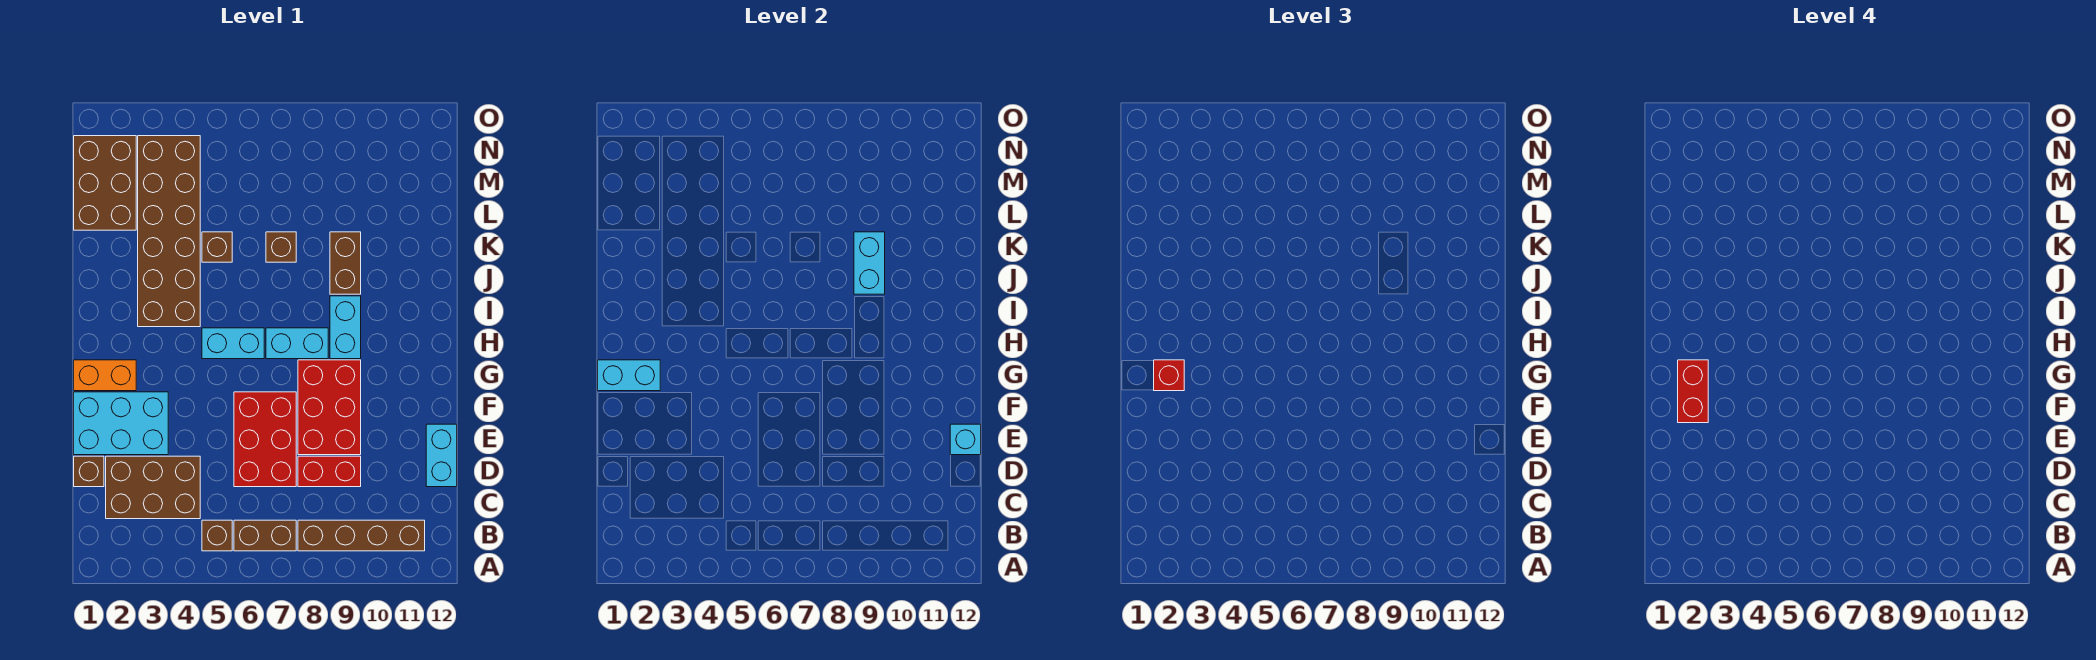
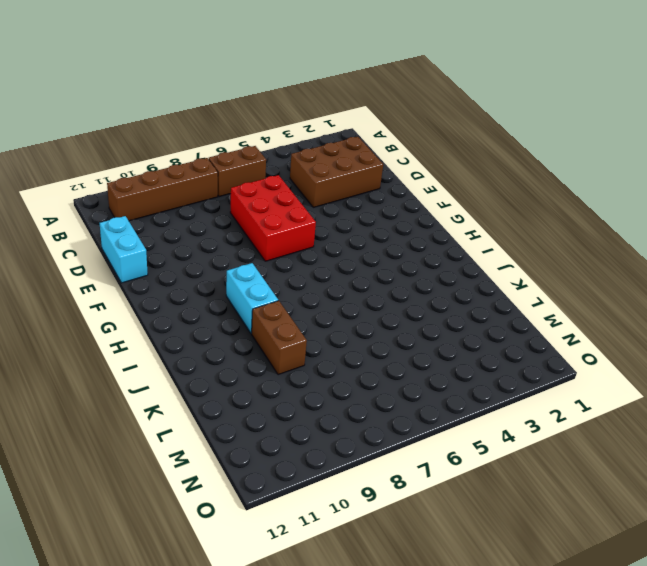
none -> brown brick B5 level 1
none -> brown brick D1 level 1
none -> red brick D8:D9 level 1

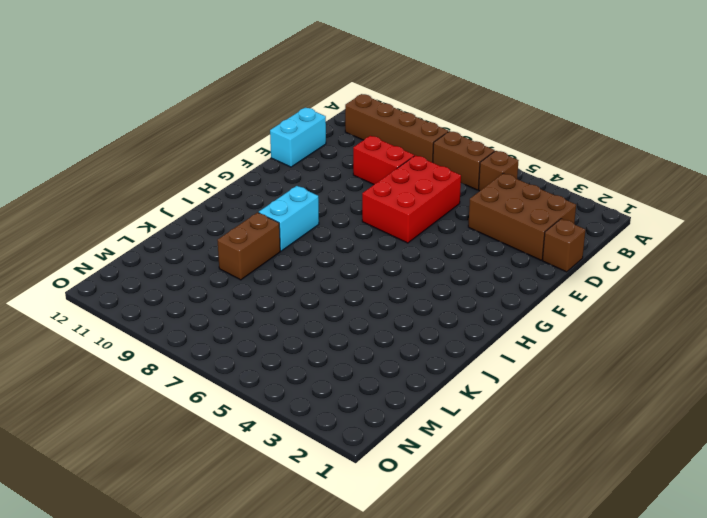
none -> cyan brick E1:F3 level 1
none -> red brick E8:G9 level 1
none -> orange brick G1:G2 level 1

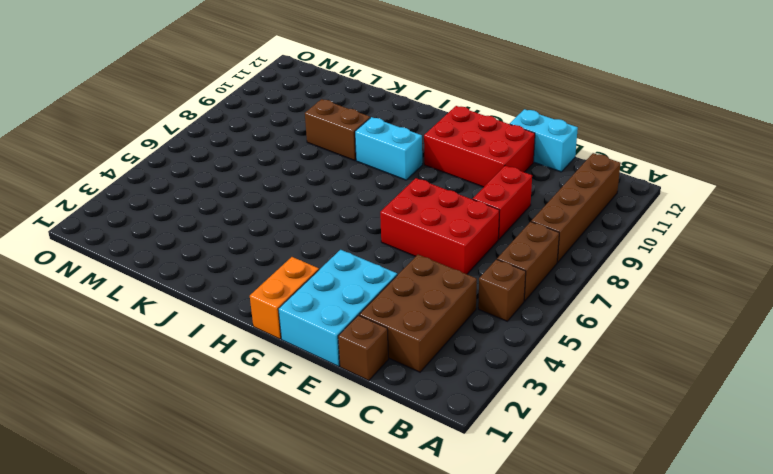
red brick E10:G11 level 1 -> red brick E8:G9 level 1
none -> cyan brick H5:H6 level 1
none -> cyan brick H7:H8 level 1
none -> brown brick I3:N4 level 1

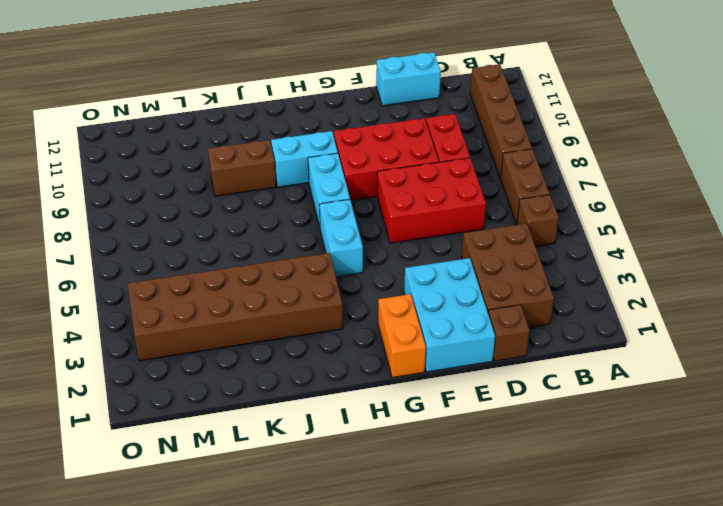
none -> brown brick K5 level 1
none -> brown brick K7 level 1
none -> brown brick L1:N2 level 1

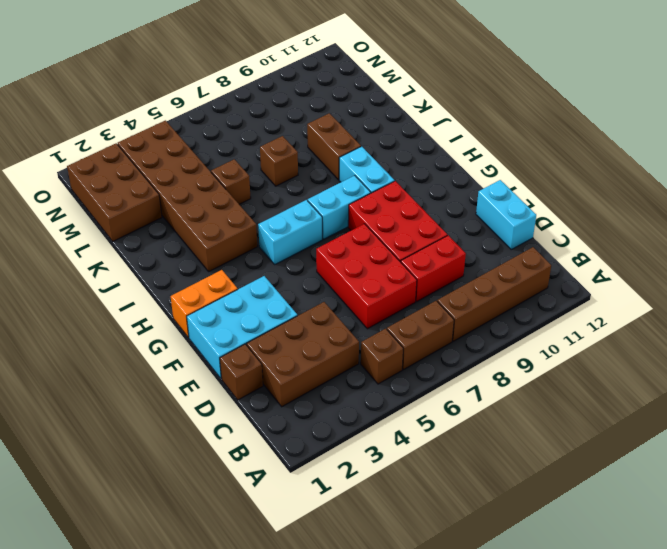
none -> cyan brick E12 level 2
none -> cyan brick G1:G2 level 2
none -> cyan brick J9:K9 level 2

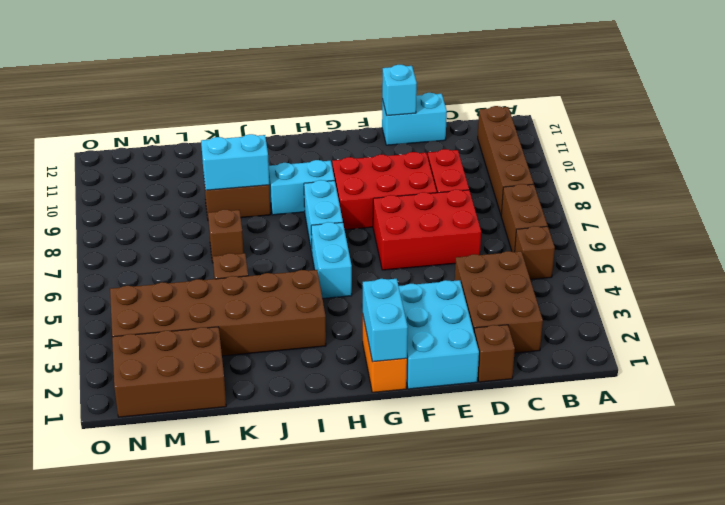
none -> red brick G2 level 3
none -> red brick F2:G2 level 4

